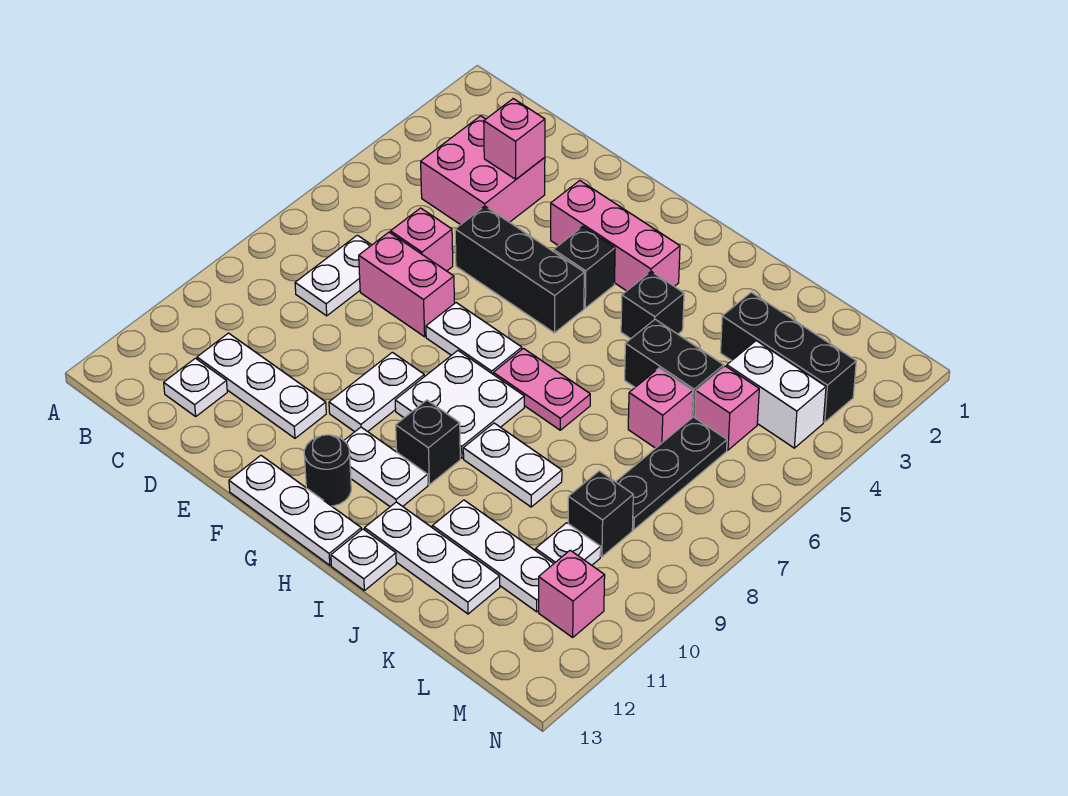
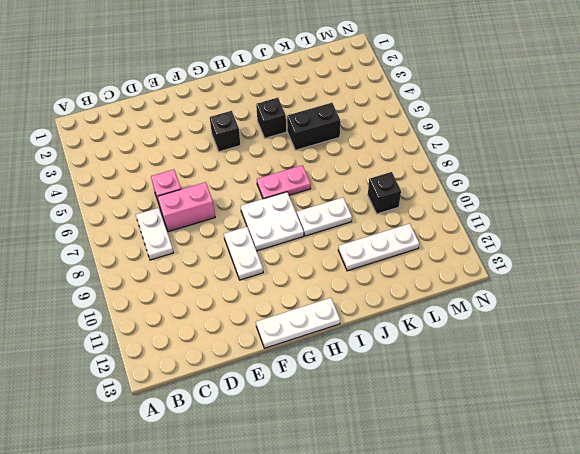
none -> pink brick C3:D4 level 1
none -> white plate C11:E11 level 1
none -> white plate C12 level 1
none -> black brick E5:G5 level 1

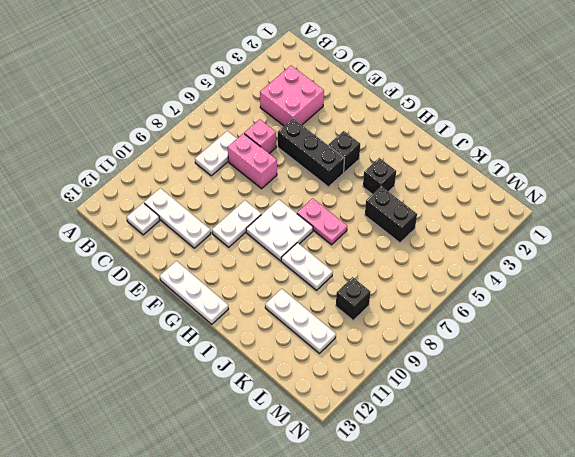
none -> pink brick F3:H3 level 1
none -> white plate F7:G7 level 1
none -> white plate G11:H11 level 1
none -> black round brick G12 level 1

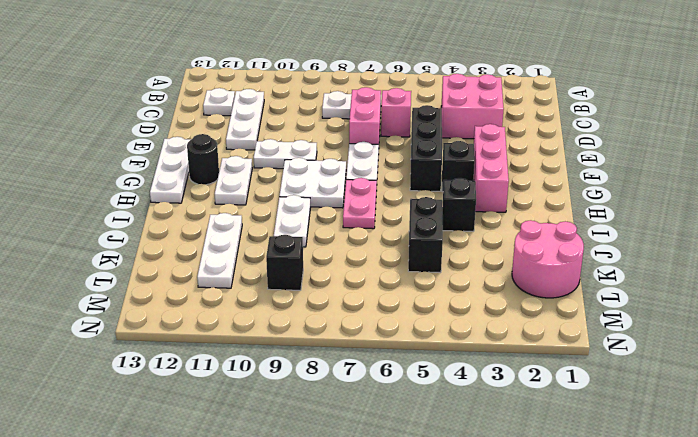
pink round brick K1:L2 level 1 -> none
none -> black brick H10 level 1
none -> white plate I12:K12 level 1
none -> white plate I13 level 1
none -> black brick K3:M3 level 1

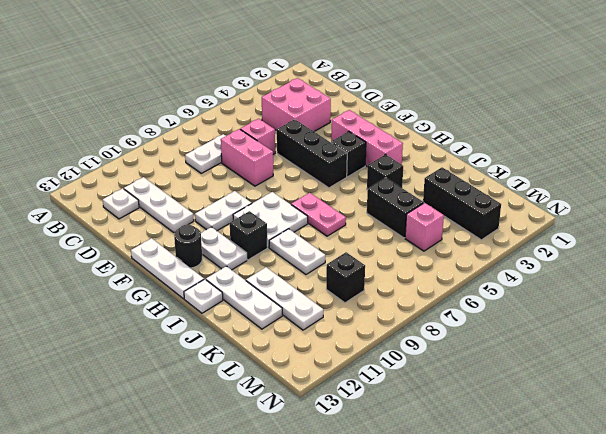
none -> white plate F7:G7 level 1
none -> pink brick K6 level 1
none -> white brick L4:M4 level 1
none -> black plate L6:L8 level 1

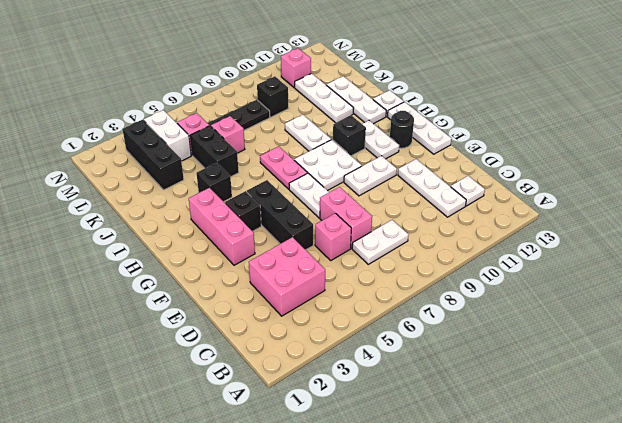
none -> white plate L10 level 1
none -> pink brick D3 level 2

